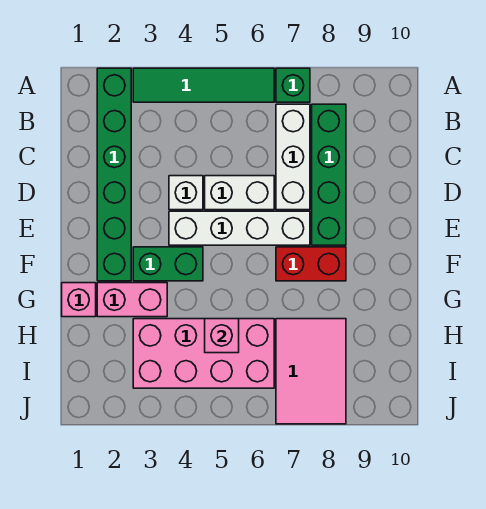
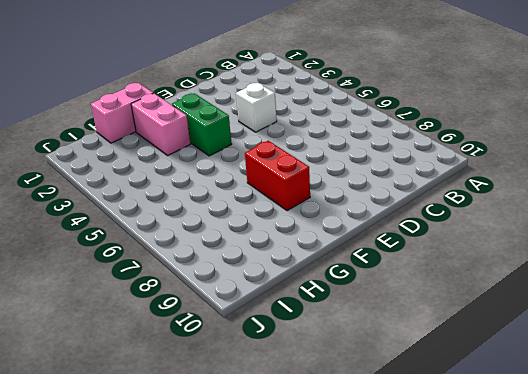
pink brick G1:H1 level 1 -> pink brick G1 level 1
none -> green brick A2:F2 level 1
none -> green tile A3:A6 level 1
none -> green brick A7 level 1

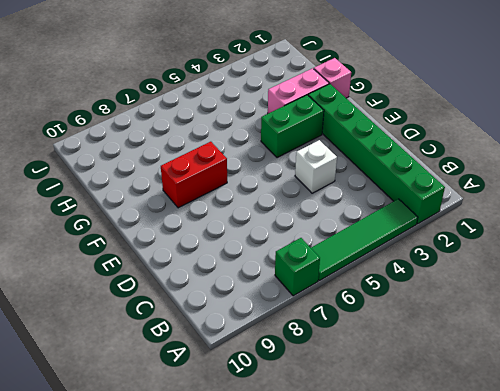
none -> white brick B7:D7 level 1
none -> green brick B8:E8 level 1
none -> white brick D5:D6 level 1

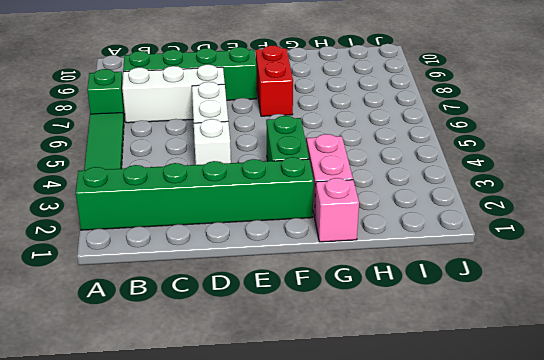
none -> white brick E4:E7 level 1
none -> pink brick H3:I6 level 1
none -> pink tile H7:J8 level 1

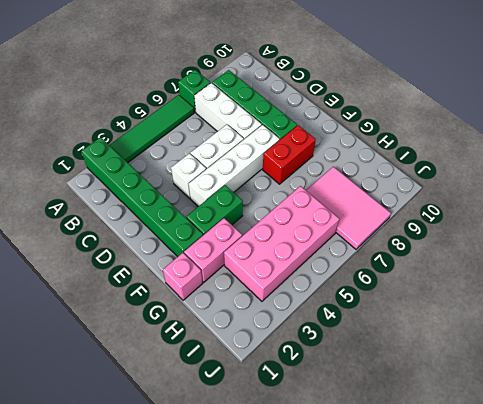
none -> pink brick H5 level 2

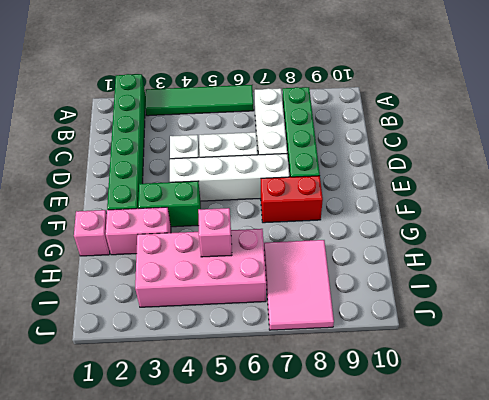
none -> green brick A7 level 1

